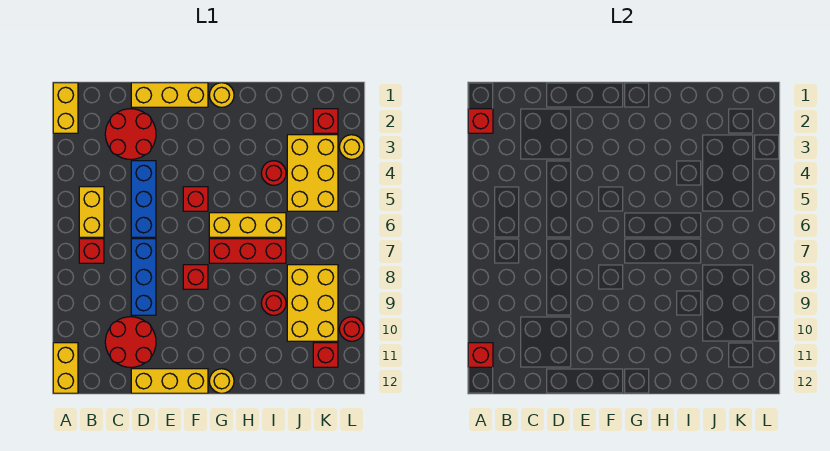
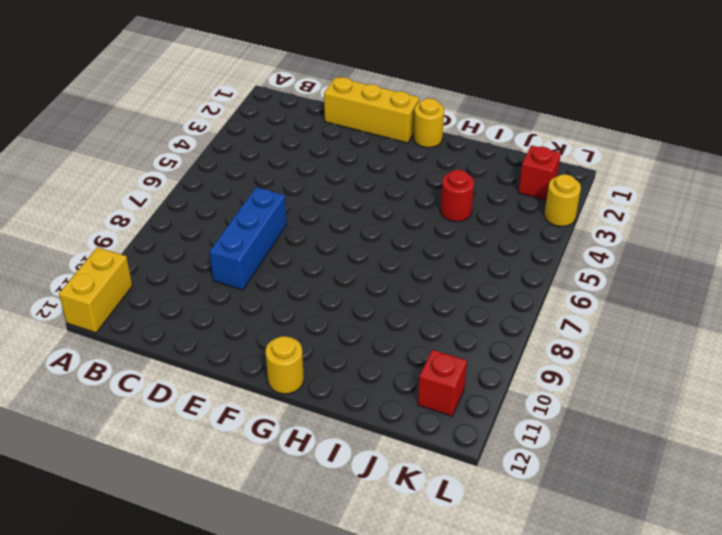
none -> yellow brick A1:A2 level 1
none -> yellow brick B5:B6 level 1
none -> red brick B7 level 1

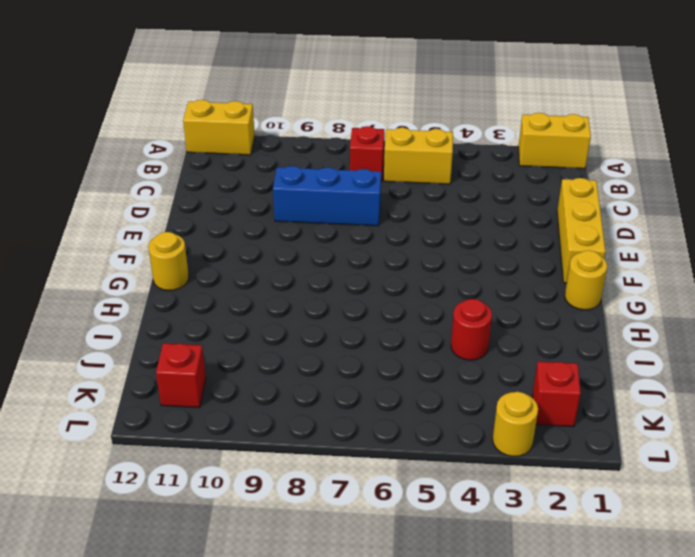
none -> red round brick C2:D3 level 1
none -> red round brick C10:D11 level 1
none -> blue brick D4:D6 level 1

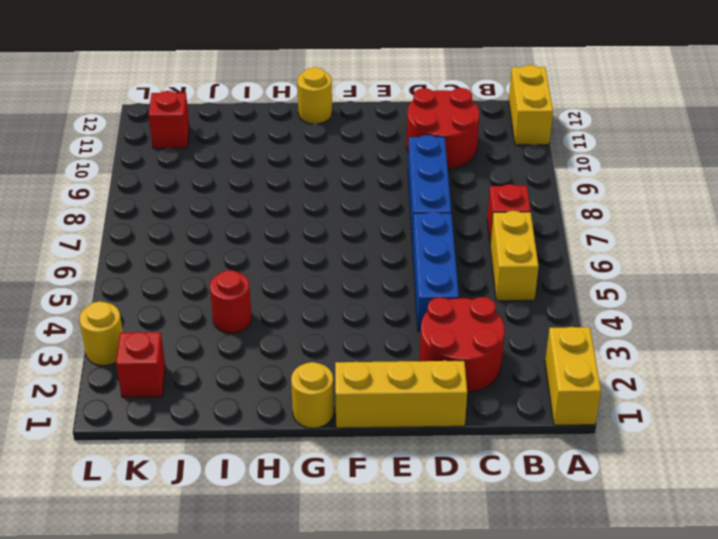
none -> yellow brick D12:F12 level 1
none -> red brick F5 level 1
none -> red brick F8 level 1

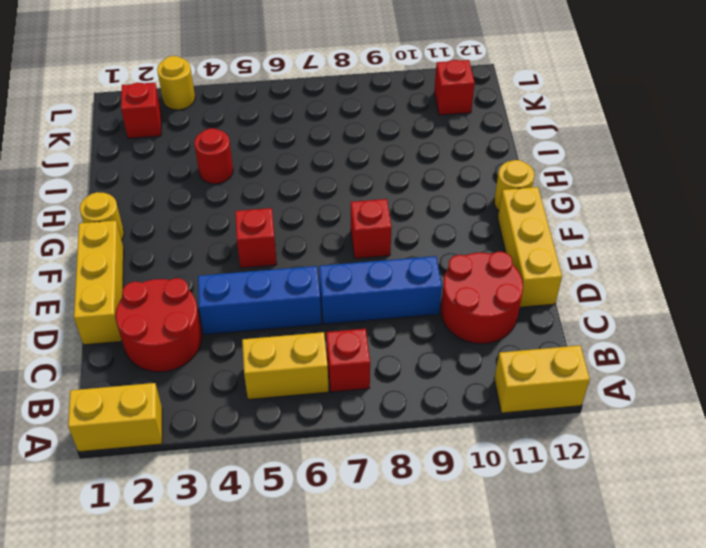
none -> yellow brick G6:I6 level 1
none -> red brick G7:I7 level 1
none -> red round brick I9 level 1

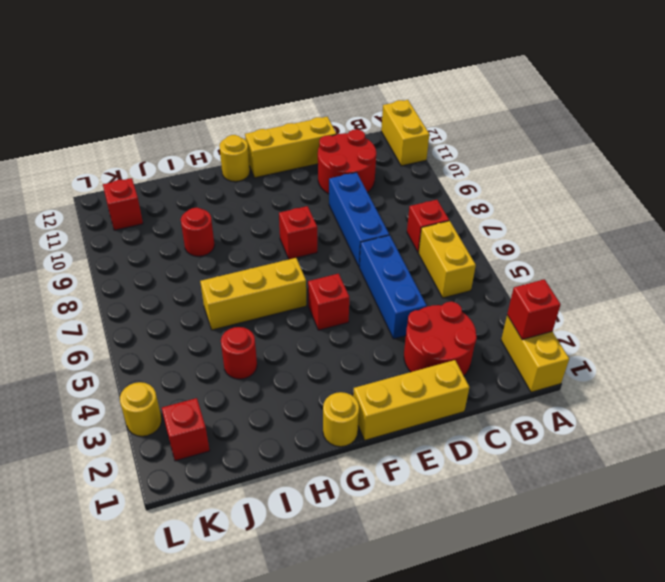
none -> red brick G7:I7 level 1
none -> yellow brick J3:K5 level 1
none -> yellow brick J8:K10 level 1

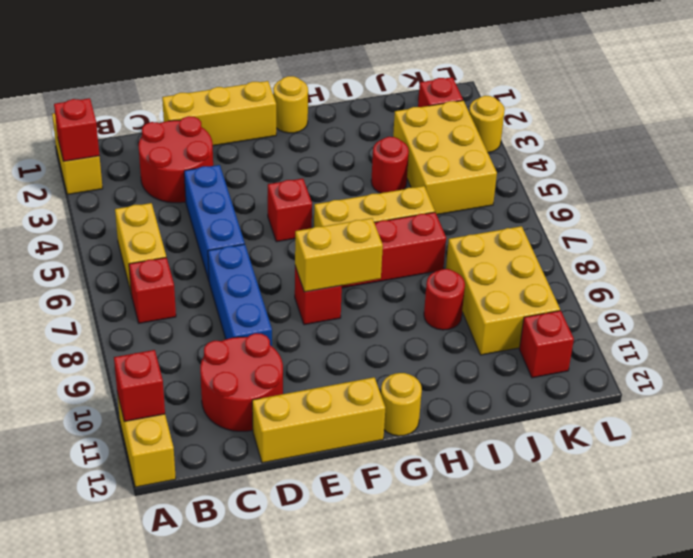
yellow brick F8:G8 level 2 -> none
none -> red round brick L10 level 1

